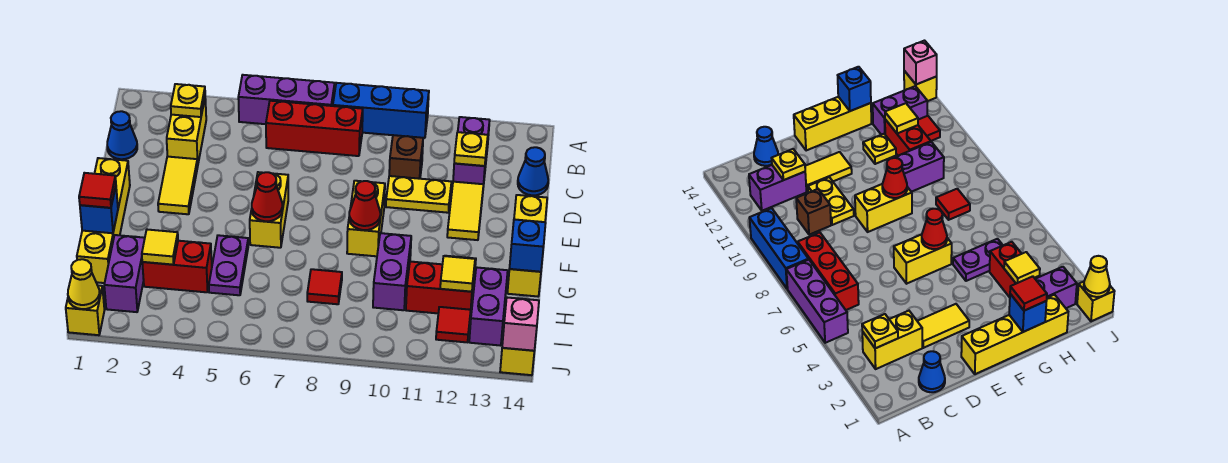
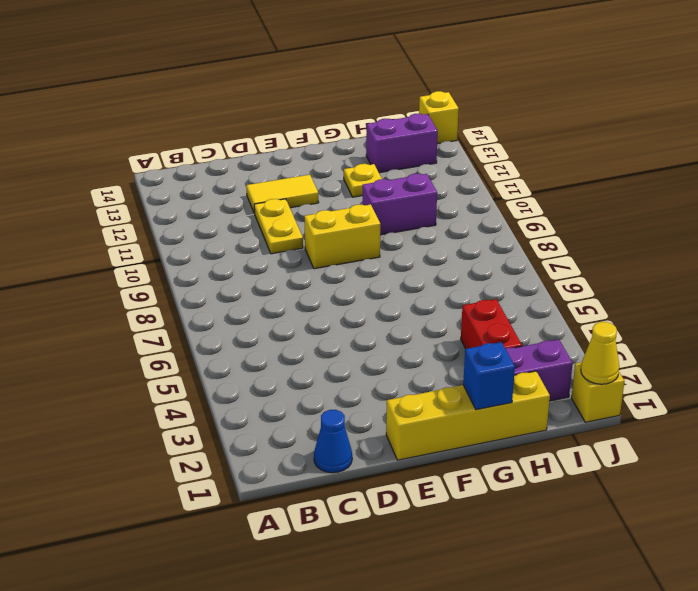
none -> purple brick A5:A7 level 1
none -> blue brick A8:A10 level 1
none -> yellow brick B3:C3 level 1
none -> red brick B6:B8 level 1

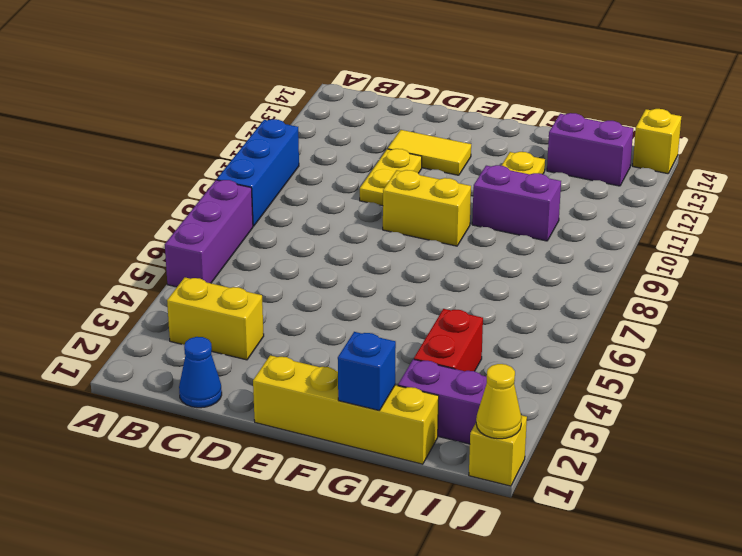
none -> red brick B6:B8 level 1
none -> purple brick B12:C12 level 1
none -> brown brick C10 level 1
none -> blue cone C14 level 1

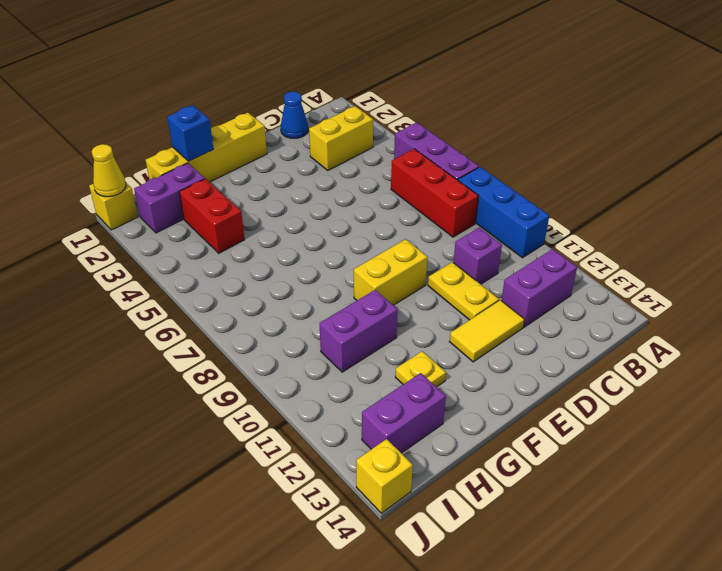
purple brick C10 level 1 -> brown brick C10 level 1
none -> blue cone C14 level 1
none -> yellow tile D3:E3 level 1
none -> yellow brick E6:F6 level 1
none -> yellow brick E14:G14 level 1

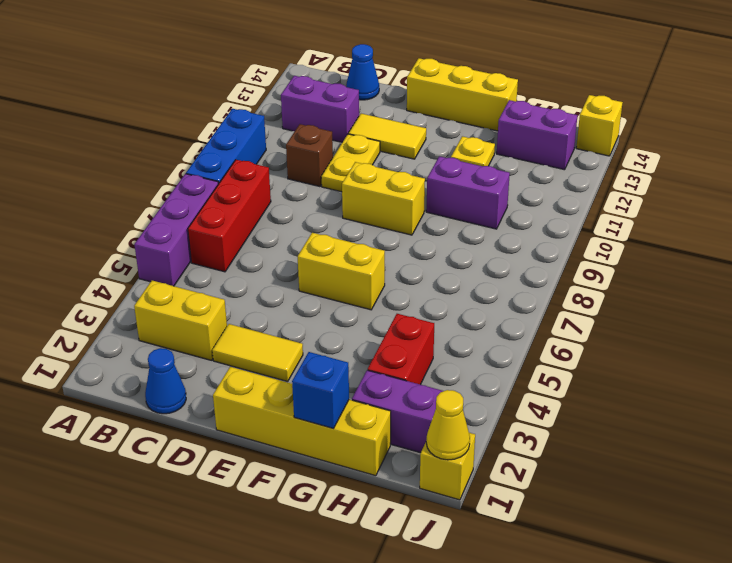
none -> purple plate G5:H5 level 1
none -> red tile H8 level 1
none -> red brick H11:H12 level 1
none -> red tile I12 level 1

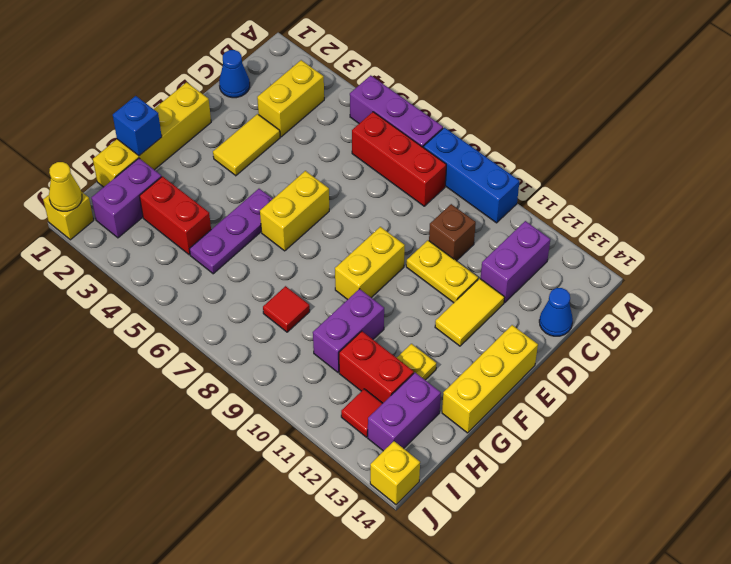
purple plate F5:H5 level 1 -> purple plate G5:H5 level 1
none -> yellow plate B3 level 2
none -> yellow plate C12 level 2
none -> red cone F6 level 2
none -> red cone F9 level 2

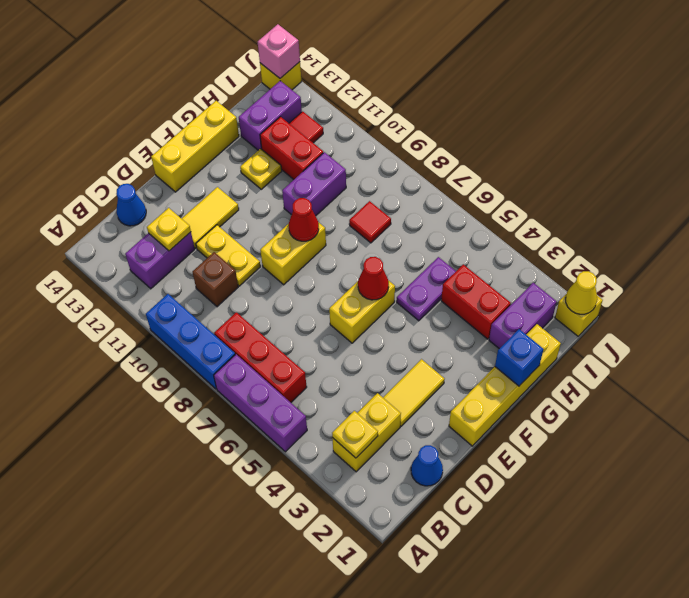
none -> blue brick G14 level 2
none -> yellow tile H3 level 2
none -> yellow tile H12 level 2
none -> red tile G1 level 3

